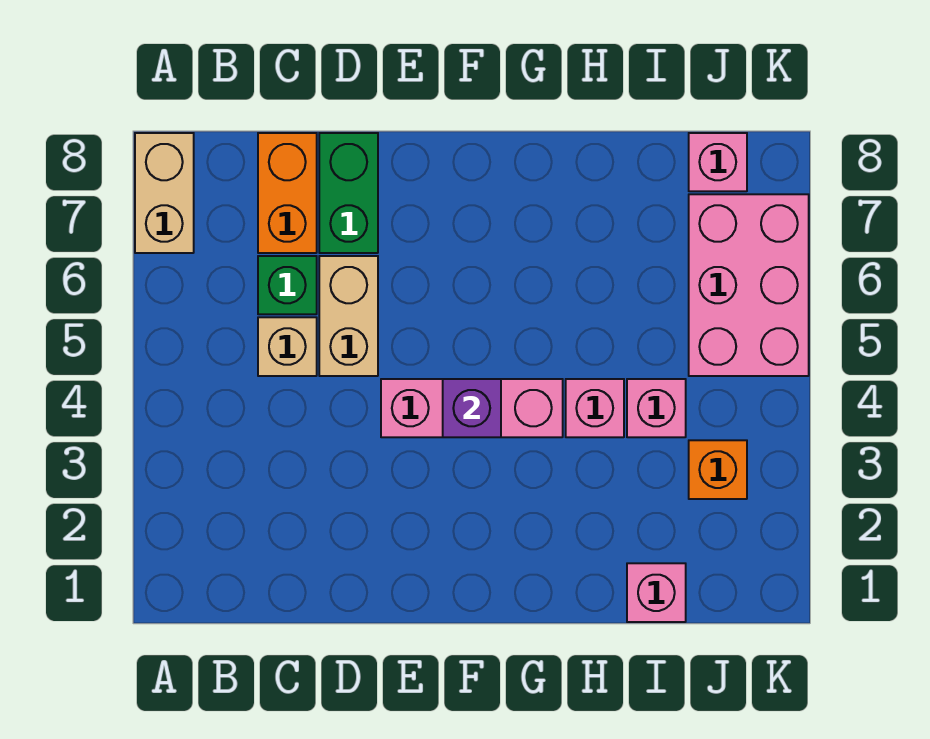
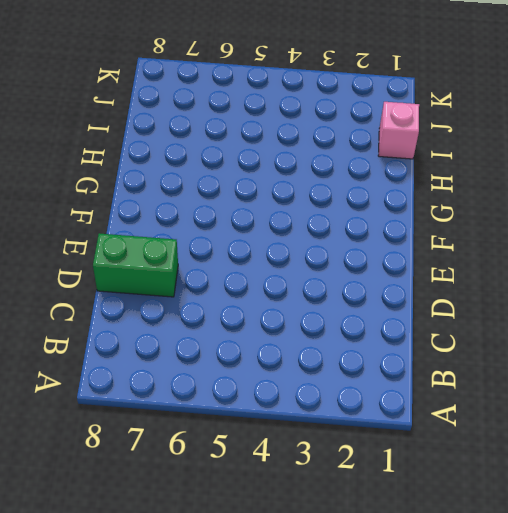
none -> tan brick A7:A8 level 1
none -> tan brick C5 level 1
none -> green brick C6 level 1

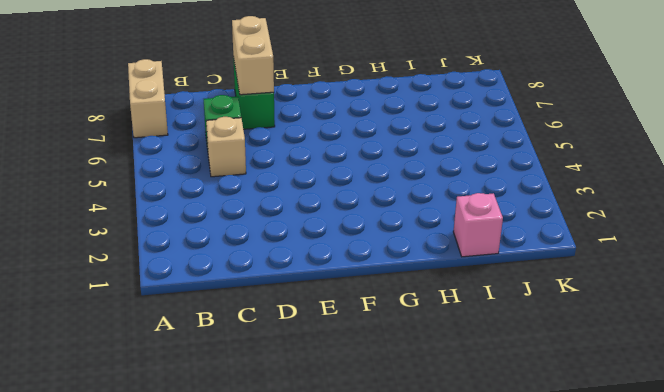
tan brick D7:D8 level 2 -> tan brick D5:D6 level 1
none -> orange brick C7:C8 level 1
none -> pink brick E4:G4 level 1
none -> pink brick H4 level 1

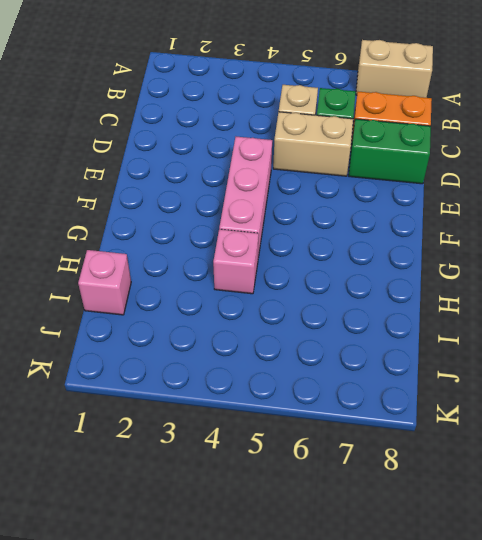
none -> pink brick I4 level 1
none -> orange brick J3 level 1
none -> pink brick J5:K7 level 1

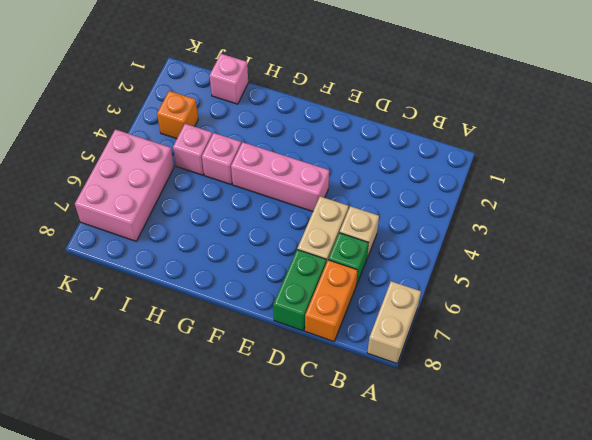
none -> pink brick J8 level 1
none -> purple brick F4 level 2

